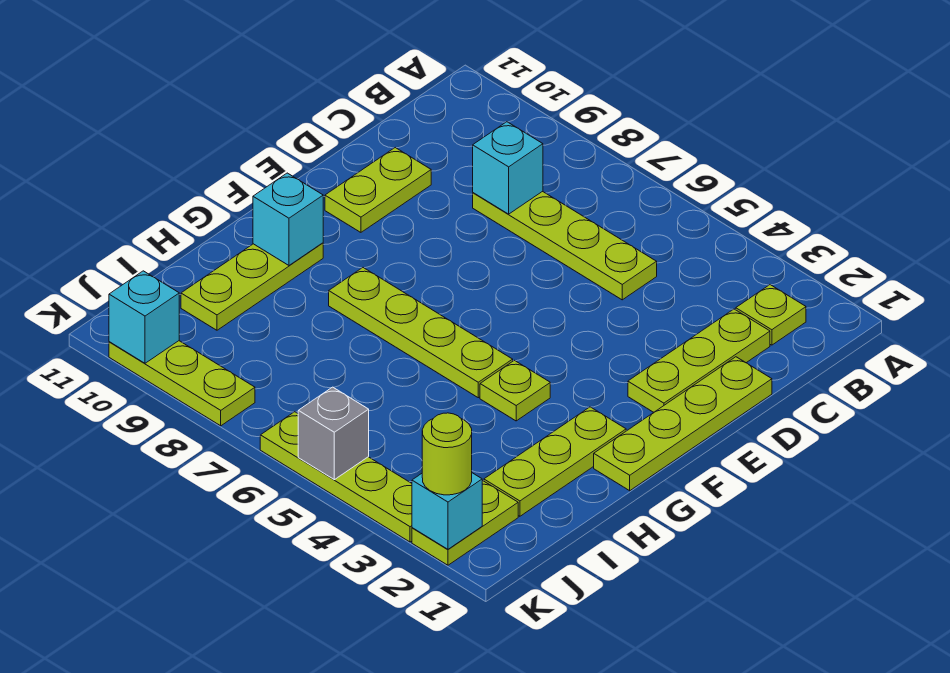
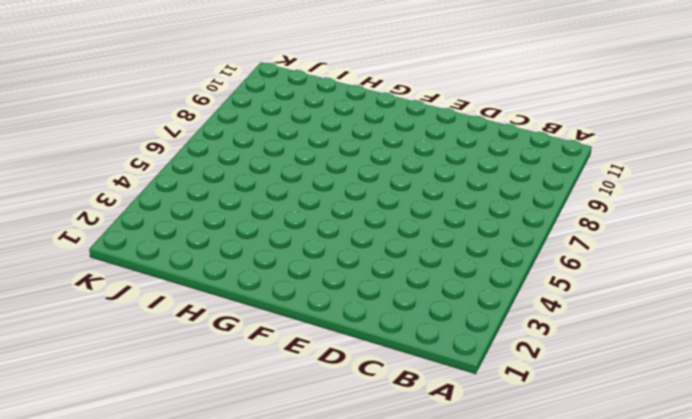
none -> lime plate B2 level 1
none -> lime plate C2:E2 level 1
none -> lime plate C5:C8 level 1

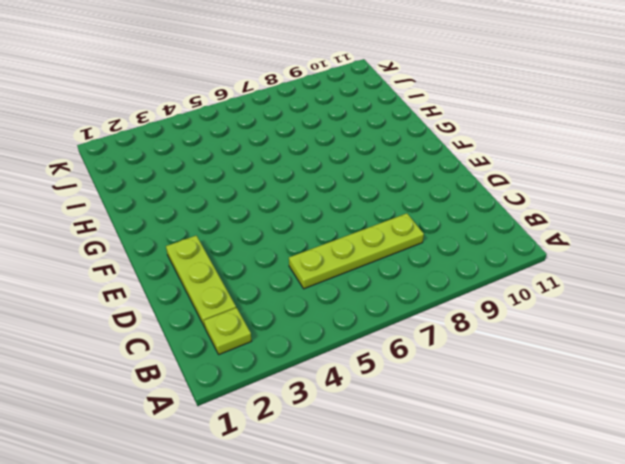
none -> lime plate D1:G1 level 1
none -> lime plate D10:E10 level 1
none -> lime plate G2:I2 level 1

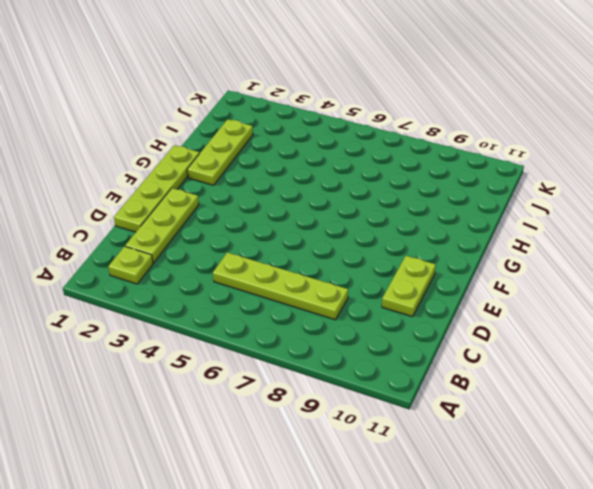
none -> lime plate G4 level 1
none -> lime plate G5:G8 level 1
none -> lime plate G10:I10 level 1

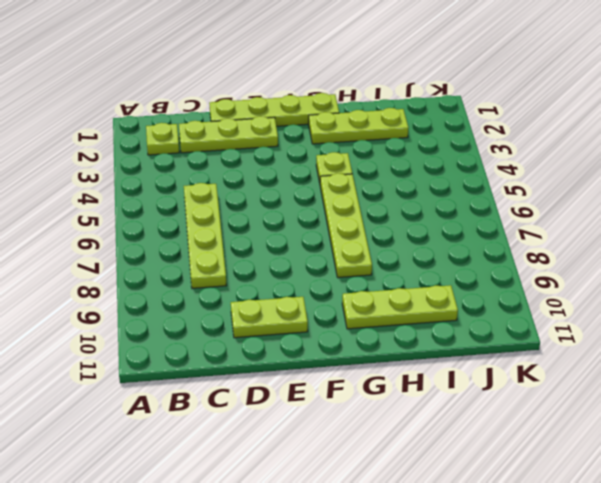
none -> lime plate J2:K2 level 1
none -> lime plate K3:K6 level 1
none -> lime plate K8:K10 level 1

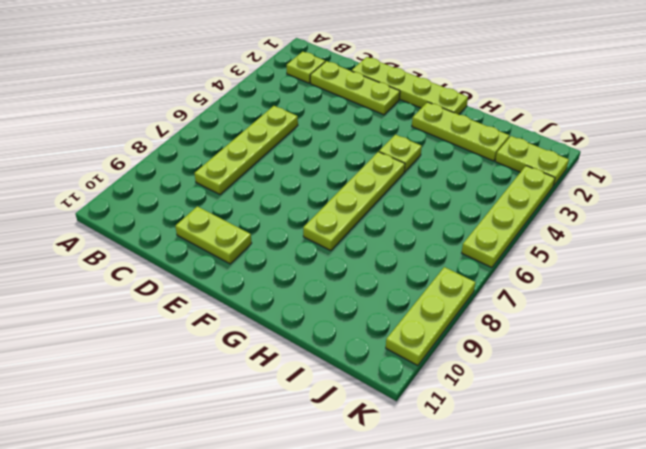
none -> lime plate G10:I10 level 1
none -> cyan brick C8 level 2
none -> cyan brick G10 level 2

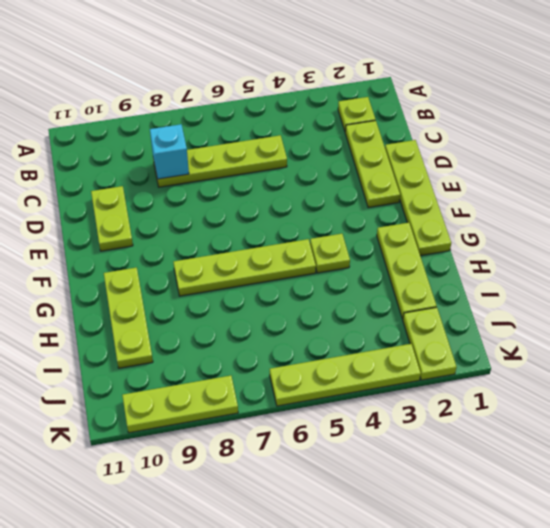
none -> cyan brick G10 level 2
none -> cyan brick K2 level 2
none -> grey brick K5 level 2

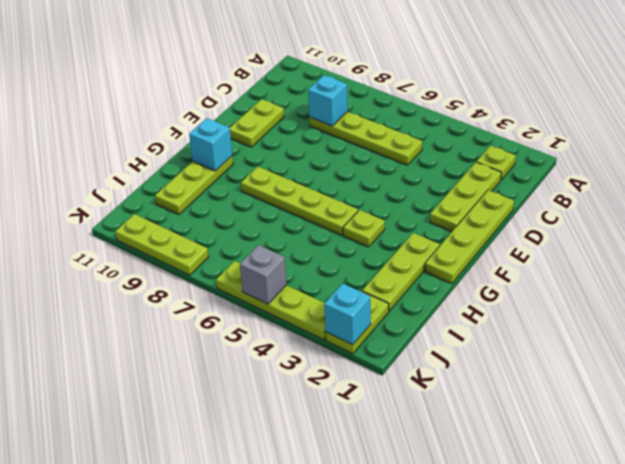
none -> cyan brick K10 level 2
none -> lime round brick K2 level 3

